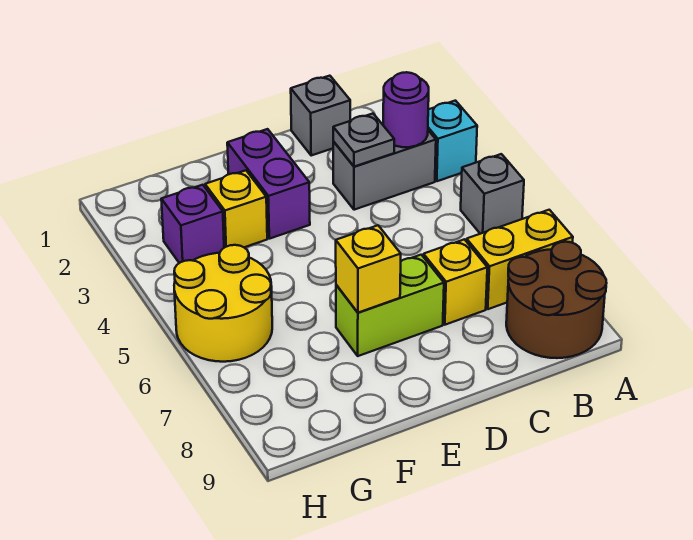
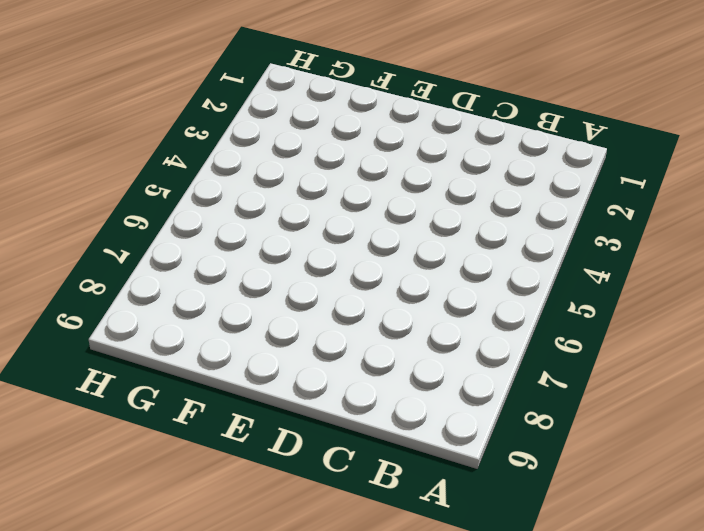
none -> cyan brick A3 level 1
none -> grey brick A5 level 1
none -> yellow brick A7:B7 level 1

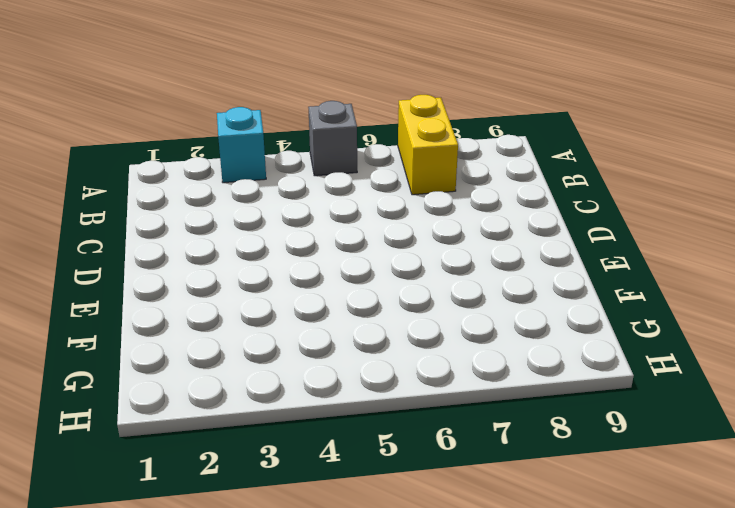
none -> brown round brick A8:B9 level 1
none -> grey brick B3:C3 level 1
none -> grey brick C1 level 1

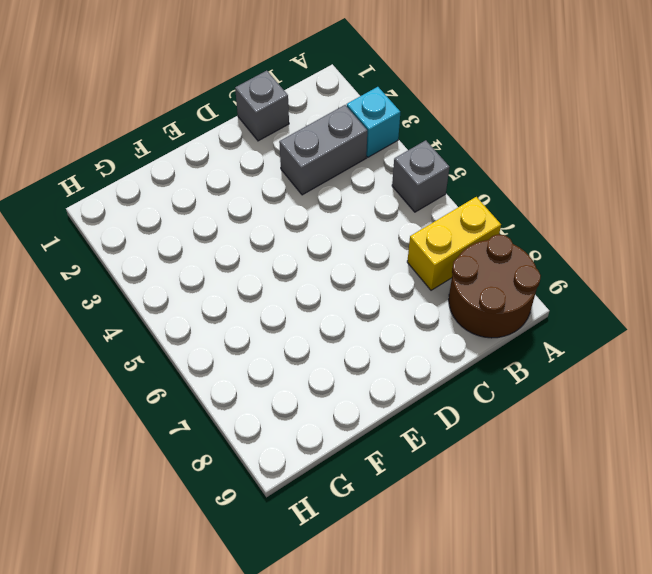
none -> yellow brick C7 level 1
none -> lime brick D7:E7 level 1
none -> purple brick E2:E3 level 1

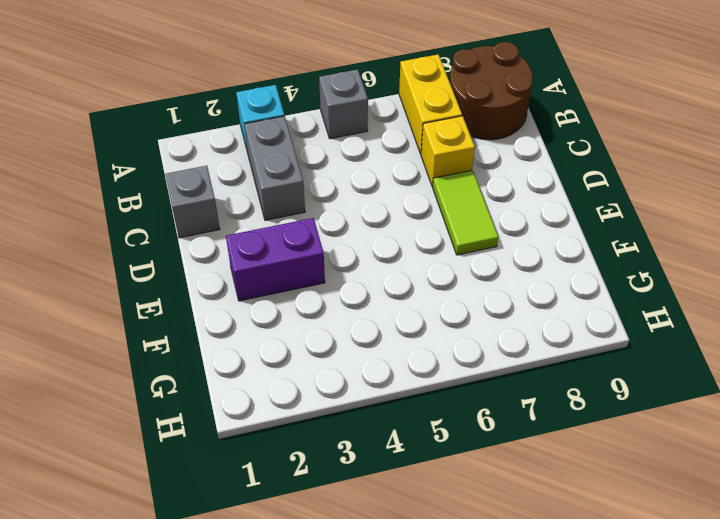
lime tile D7:E7 level 1 -> lime brick D7:E7 level 1
none -> yellow brick F3 level 1
none -> purple brick G3 level 1
none -> yellow round brick G5:H6 level 1

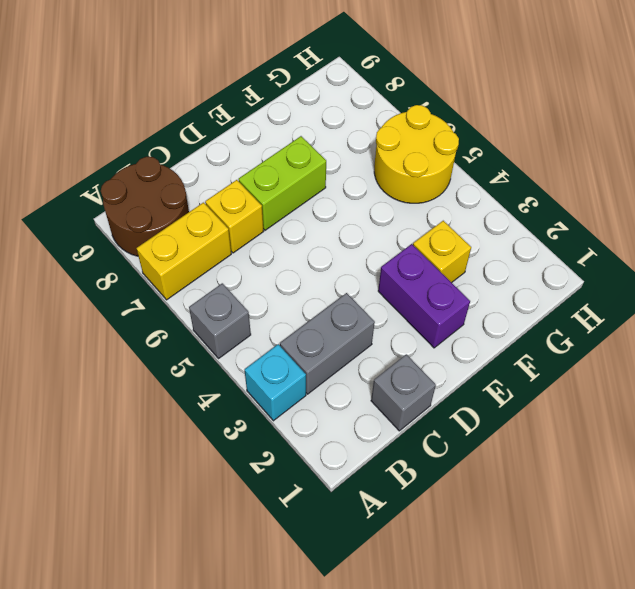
none -> purple brick G3 level 1
none -> purple round brick B3 level 2
none -> grey plate C3 level 2

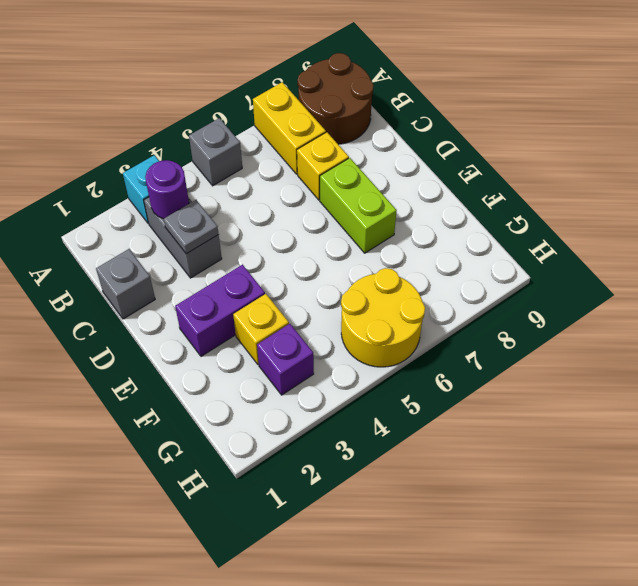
none -> yellow brick E7 level 2

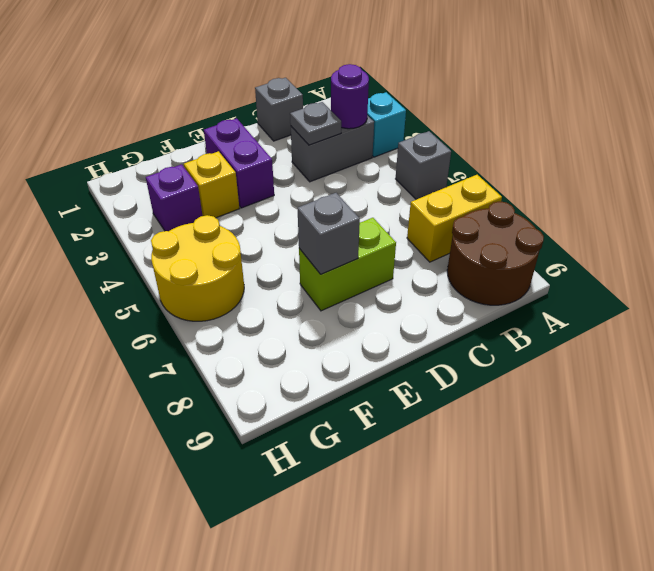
grey brick E7 level 2 -> yellow brick E7 level 2
none -> yellow brick C7 level 1

